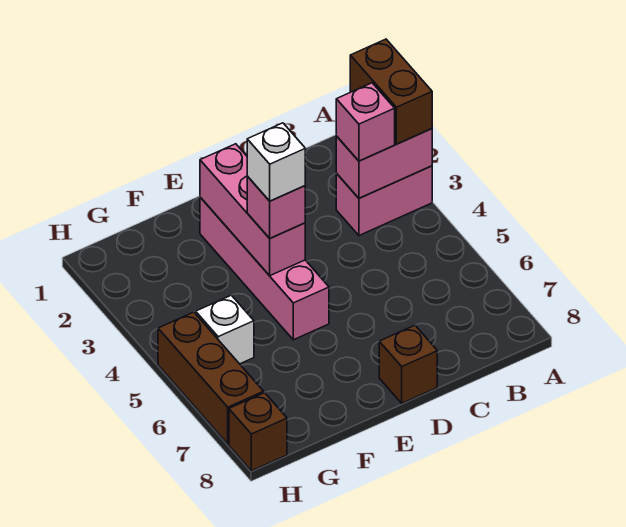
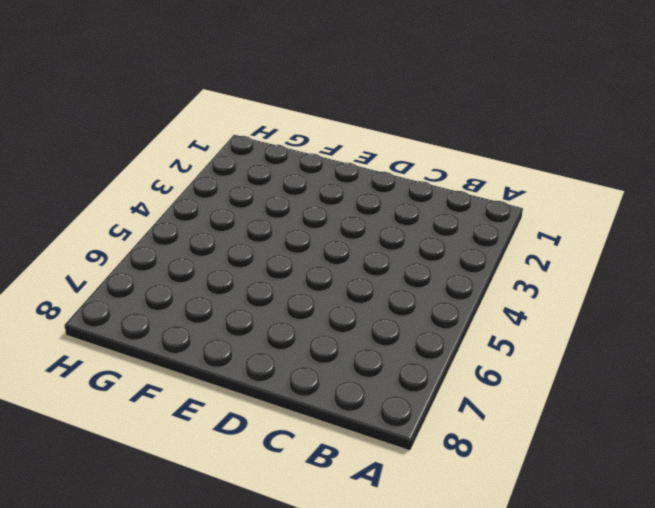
none -> pink brick A3:B3 level 1
none -> brown brick D8 level 1
none -> pink brick E2:E5 level 1

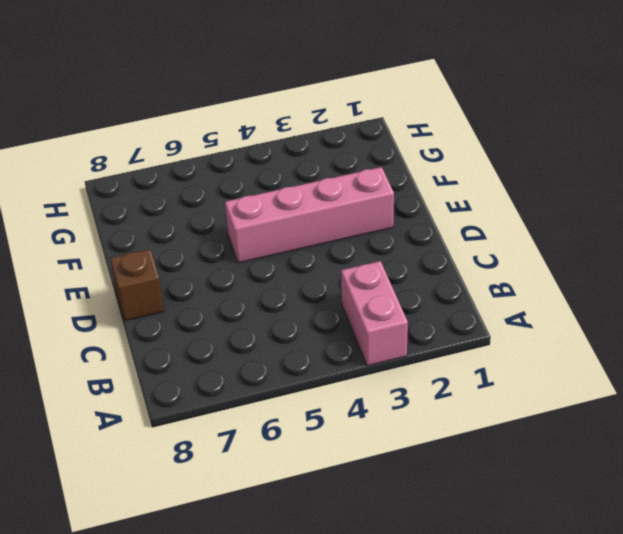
none -> white brick G5 level 1
none -> brown brick H5:H7 level 1
none -> brown brick H8 level 1

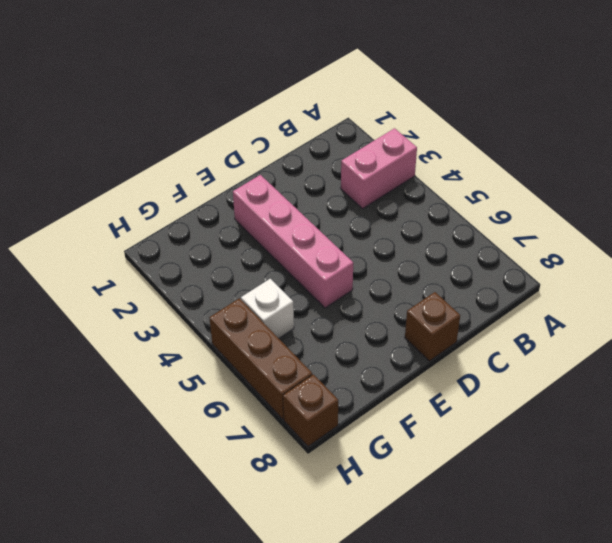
none -> pink brick A3:B3 level 2
none -> pink brick E2:E4 level 2
none -> brown brick A2:A3 level 3

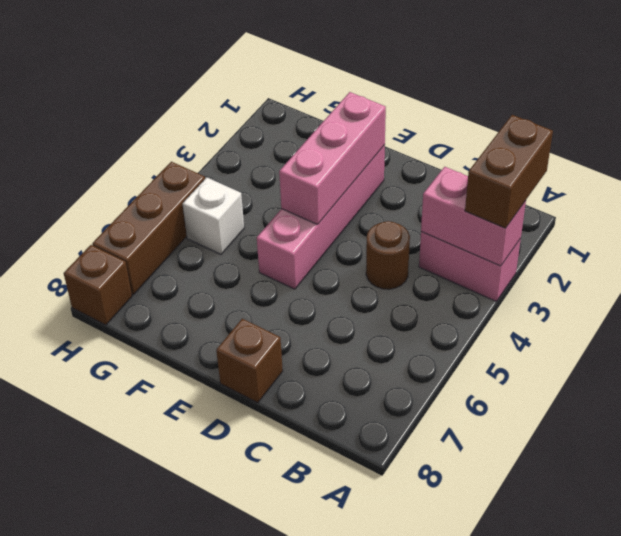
brown round brick C4 level 1 -> none
none -> pink brick B3 level 3
none -> pink brick E4 level 3
none -> white brick E4 level 4

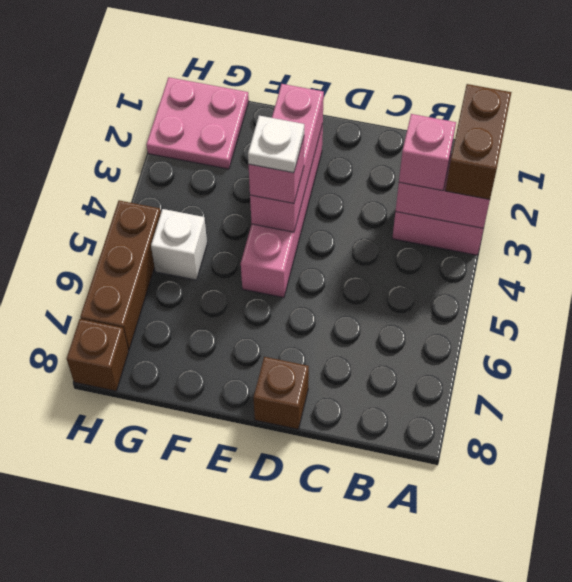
white plate E4 level 4 -> white brick E4 level 4
pink plate G1:H2 level 1 -> none

